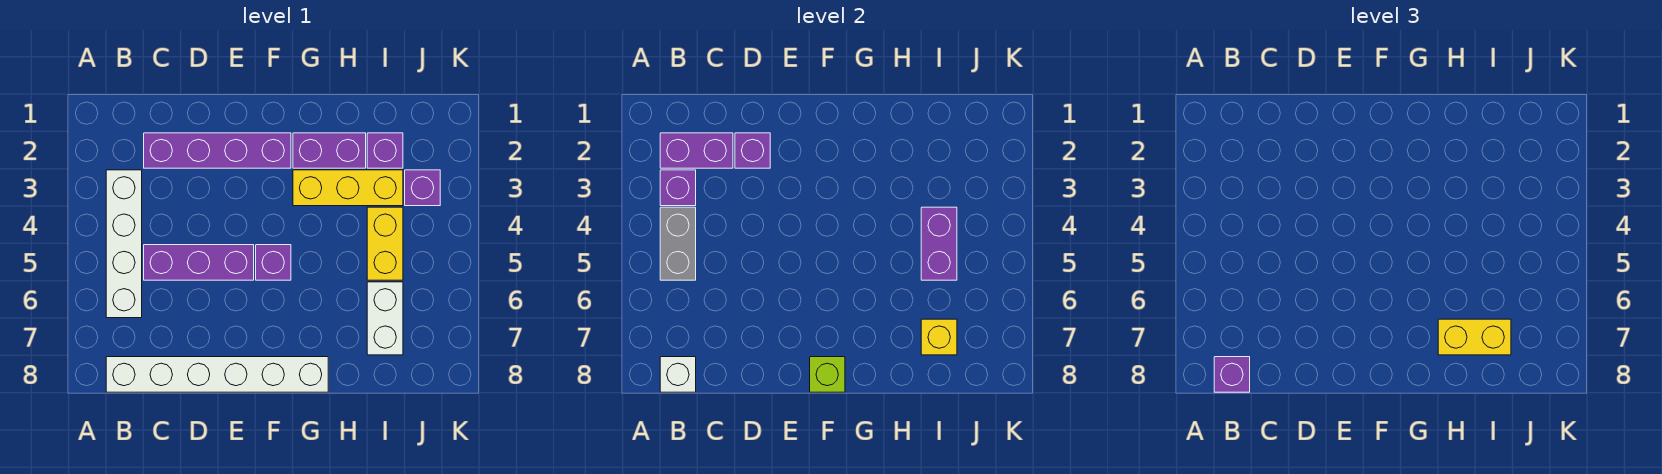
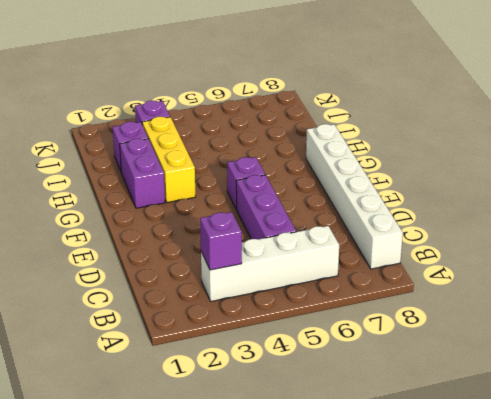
none -> purple brick C2:F2 level 1
none -> yellow brick I4:I5 level 1
none -> white brick I6:I7 level 1

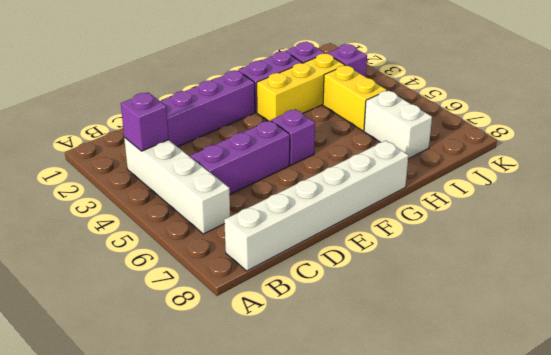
none -> purple brick B2:C2 level 2
none -> grey brick B4:B5 level 2
none -> white brick B8 level 2

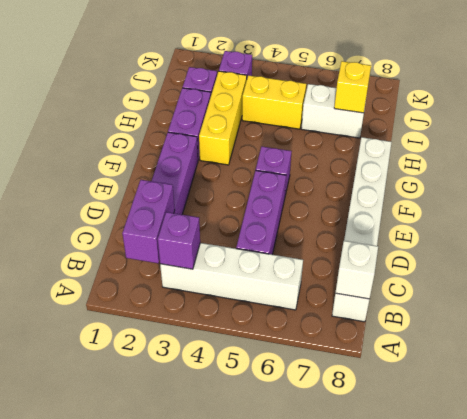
none -> grey brick B4:B5 level 2
none -> purple brick D2 level 2
none -> lime brick F8 level 2

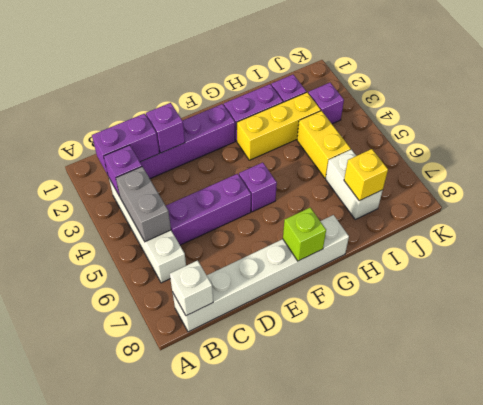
none -> purple brick I4:I5 level 2
none -> purple brick B8 level 3
none -> yellow brick H7:I7 level 3

